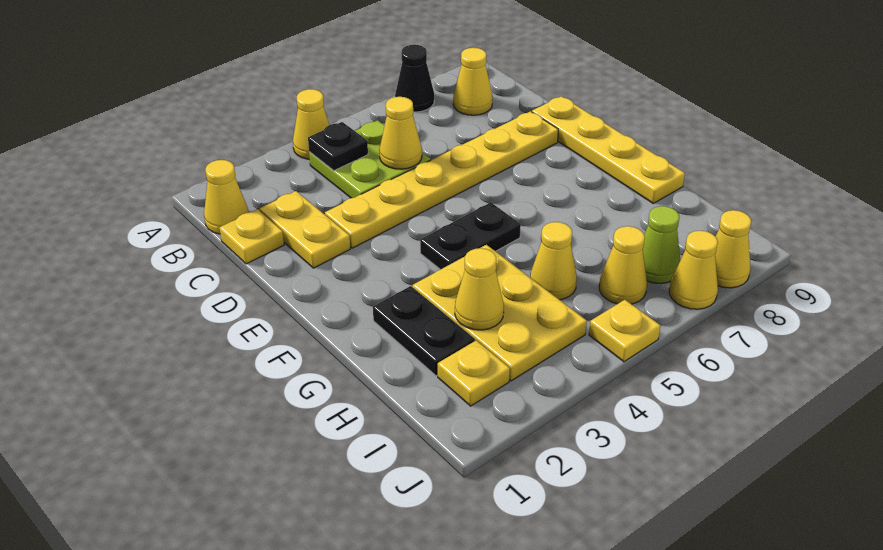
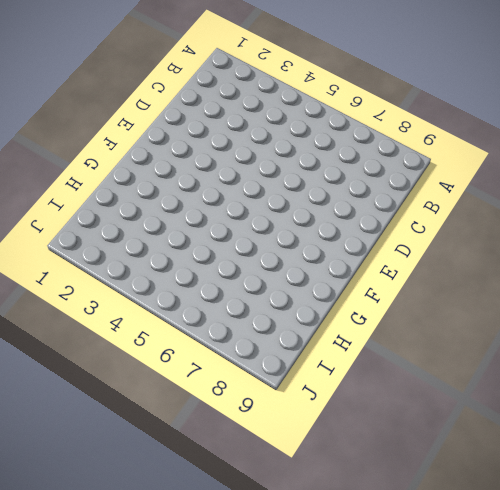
none -> yellow cone A4 level 1
none -> black cone A7 level 1
none -> yellow cone B1 level 1

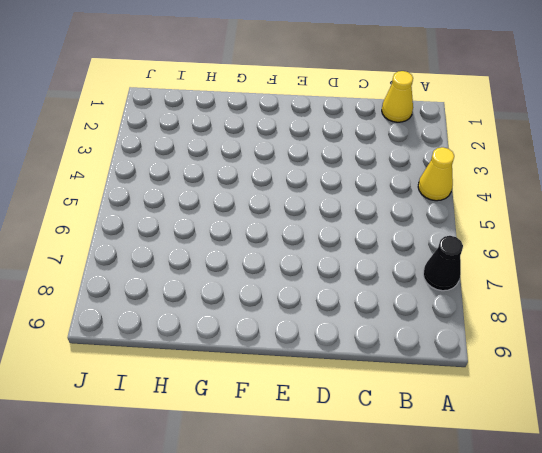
none -> lime plate B4:C5 level 1
none -> yellow cone B8 level 1
none -> yellow plate C1 level 1

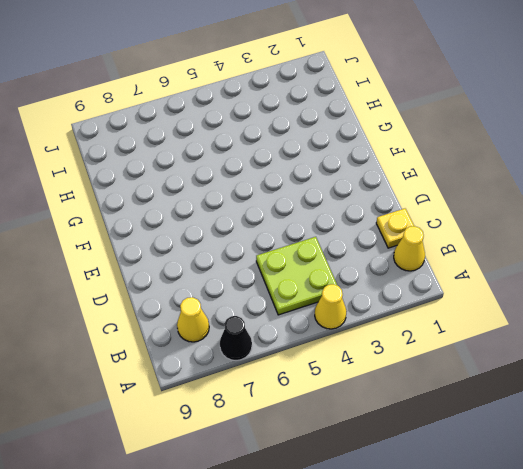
none -> yellow plate C2:D2 level 1
none -> yellow plate D3:D8 level 1
none -> yellow plate D9:G9 level 1

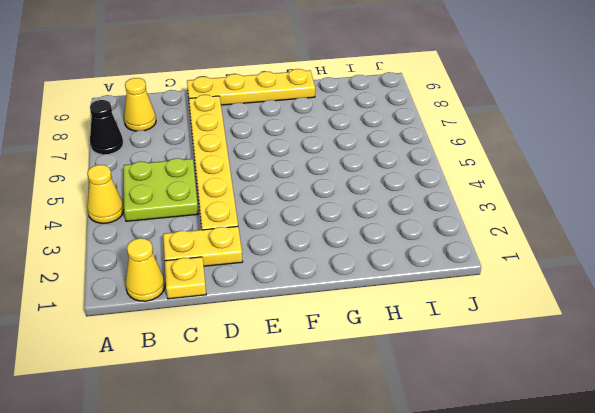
none -> black plate F4:F5 level 1
none -> black plate G2:H2 level 1
none -> yellow plate G3:I4 level 1

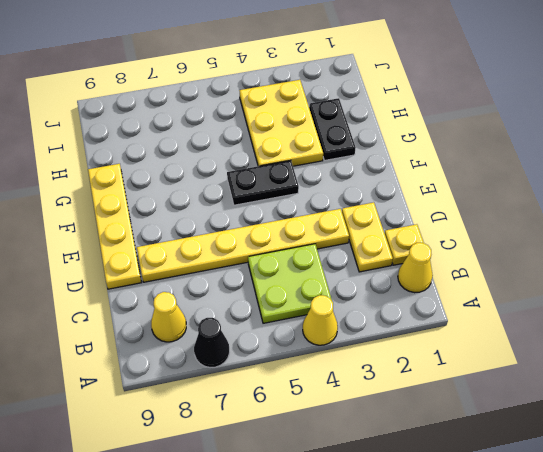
none -> yellow cone H5 level 1
none -> yellow plate I2 level 1
none -> yellow cone I6 level 1

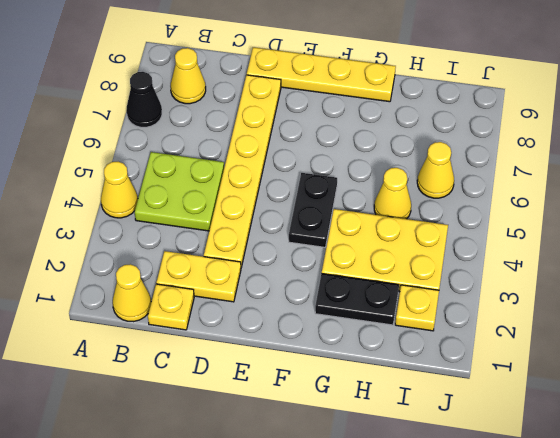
none -> lime cone I7 level 1
none -> yellow plate J5 level 1
none -> yellow cone J7 level 1

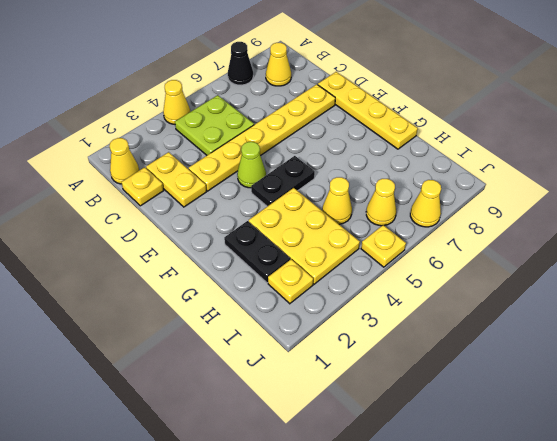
lime cone E4 level 1 -> lime cone I7 level 1
none -> yellow cone J8 level 1
none -> black plate B4 level 2
none -> yellow cone C5 level 2

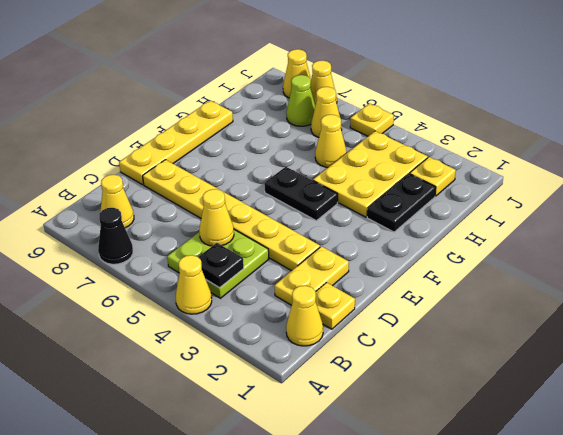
none -> yellow cone H3 level 2

